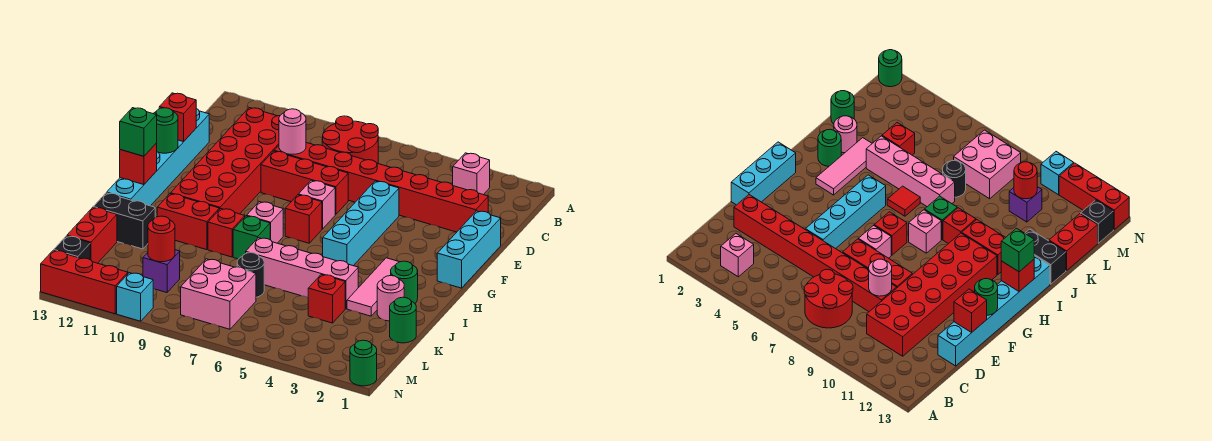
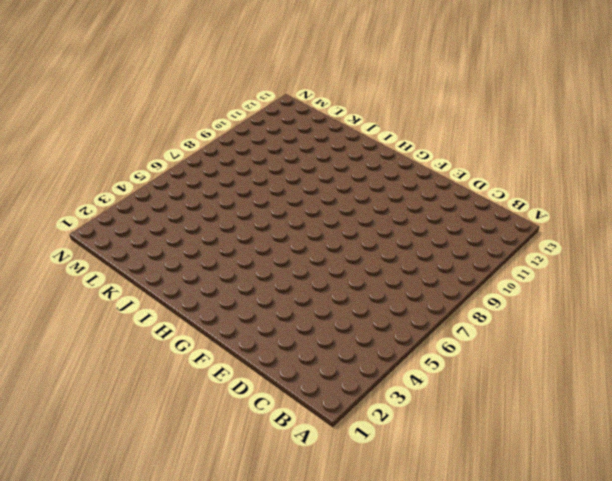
none -> pink brick B3 level 1
none -> red round brick B7:C8 level 1
none -> red brick C10:H11 level 1
none -> red brick D2:D9 level 1

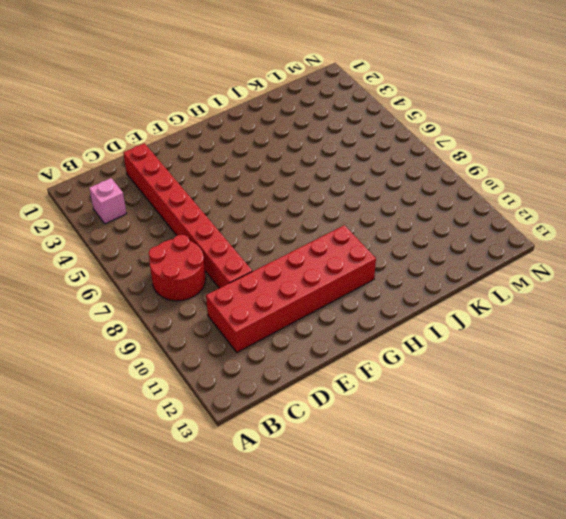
none -> cyan brick D13:I13 level 1
none -> cyan brick E1:G1 level 1
none -> cyan brick E5:H5 level 1
none -> red brick E7:E9 level 1

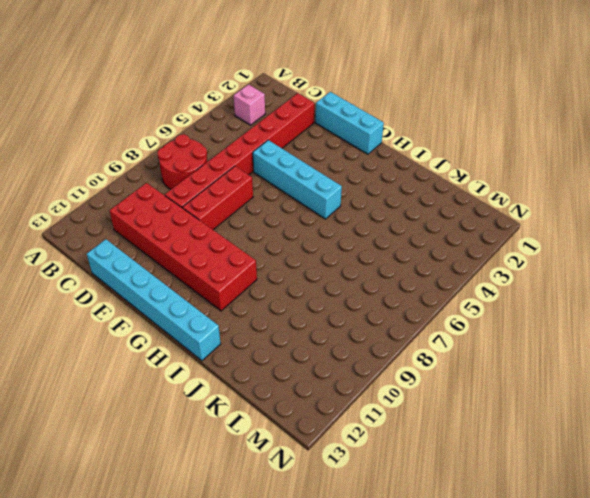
none -> pink brick F7 level 1
none -> red brick G7 level 1
none -> pink tile H3:J3 level 1
none -> pink brick H8 level 1

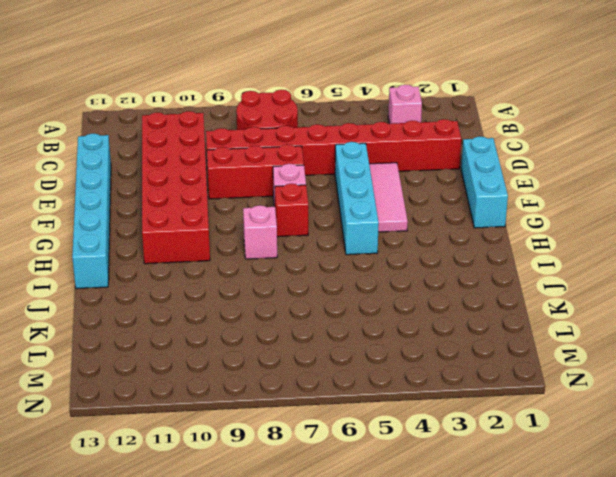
pink tile E4:G4 level 1 -> pink tile H3:J3 level 1
none -> green round brick I2 level 1
none -> red tile I6 level 1
none -> green brick I8 level 1
none -> red brick I9 level 1

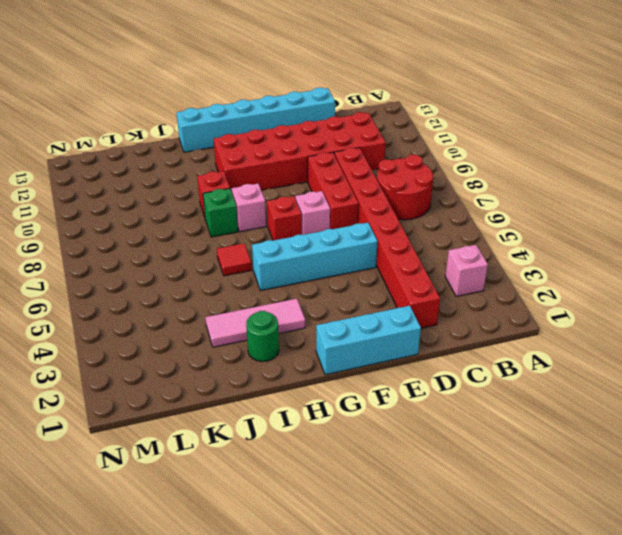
none -> red brick I10:I11 level 1
none -> pink round brick J2 level 1
none -> pink brick J4:J7 level 1
none -> black brick J12:J13 level 1

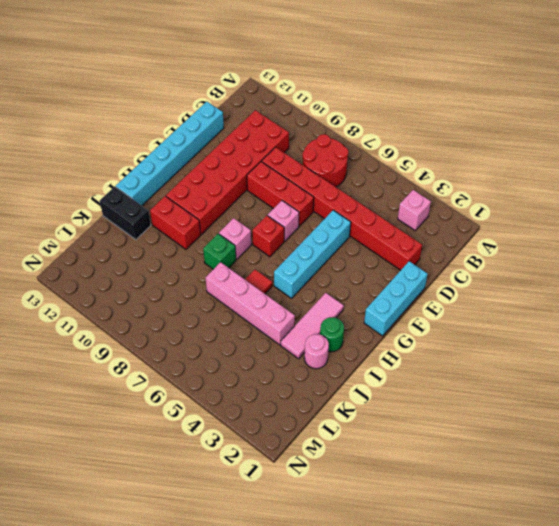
none -> red brick I9 level 1
none -> green round brick K1 level 1
none -> red brick K4 level 1
none -> black round brick K7 level 1

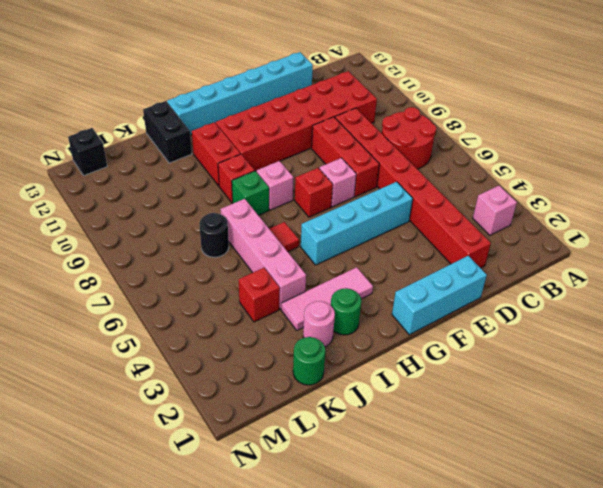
none -> red brick K13:L13 level 1
none -> pink brick L7:M8 level 1
none -> purple brick L10 level 1
none -> green round brick N1 level 1

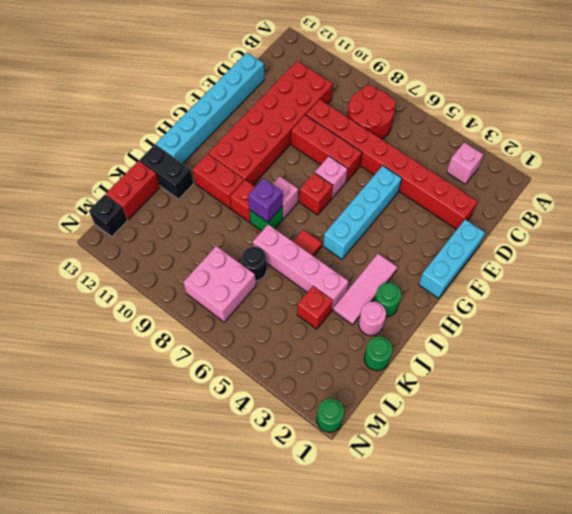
purple brick I8 level 2 -> purple brick L10 level 1
none -> cyan brick N10 level 1
none -> red brick N11:N13 level 1
none -> pink round brick D9 level 2
none -> red brick E13 level 2

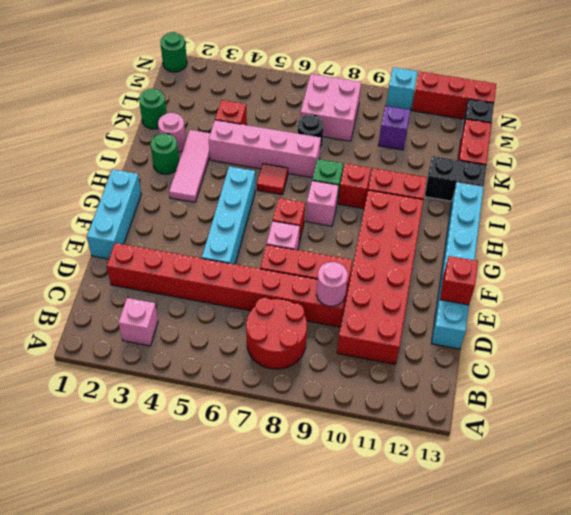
none -> green round brick F13 level 2
none -> red brick H13 level 2
none -> red round brick L10 level 2
none -> green brick H13 level 3

